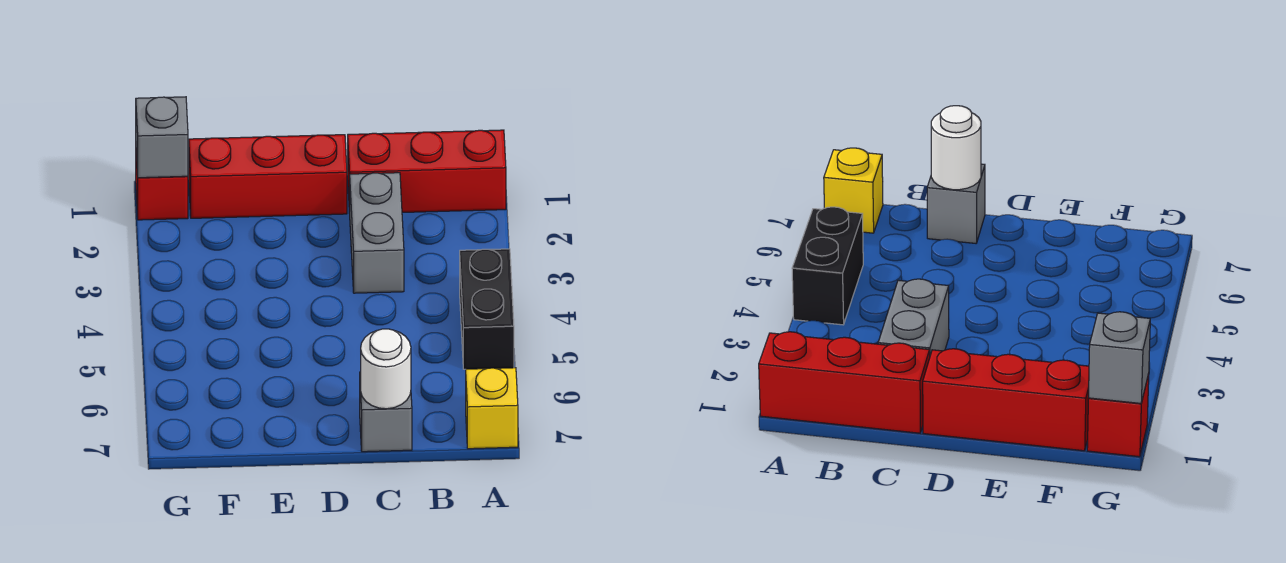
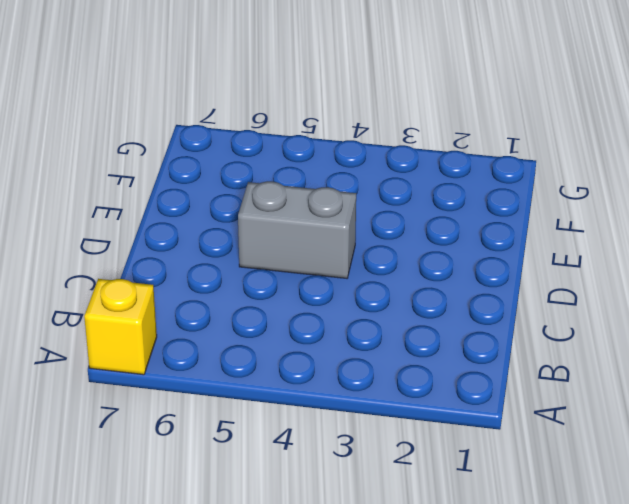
grey brick D4:D5 level 1 -> grey brick C2:C3 level 1
none -> red brick A1:C1 level 1
none -> black brick A4:A5 level 1

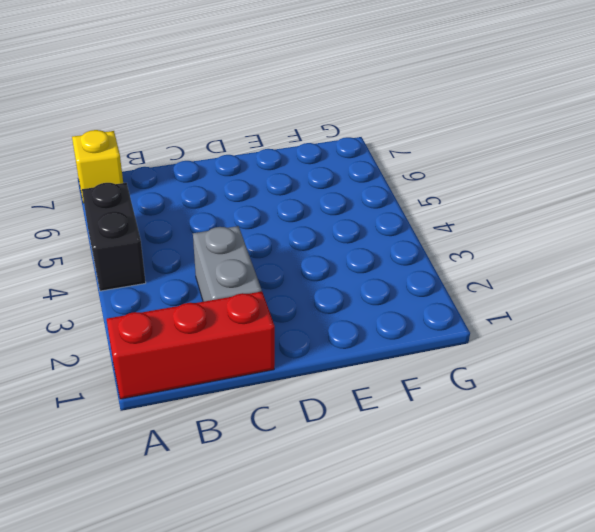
none -> grey brick C7 level 1
none -> red brick D1:F1 level 1

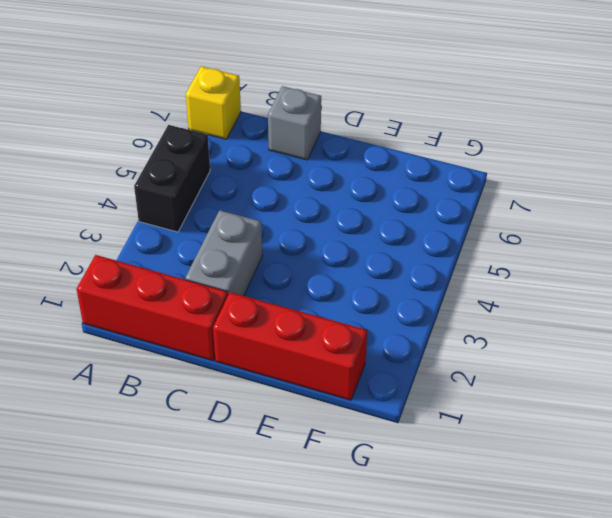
none -> red brick G1 level 1
none -> white round brick C7 level 2

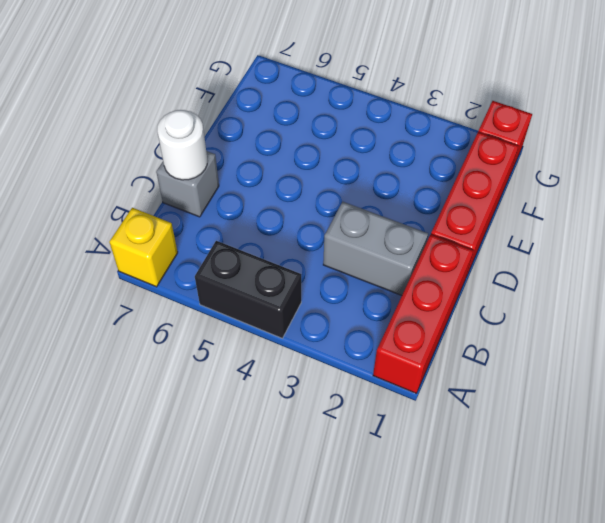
none -> grey brick G1 level 2

